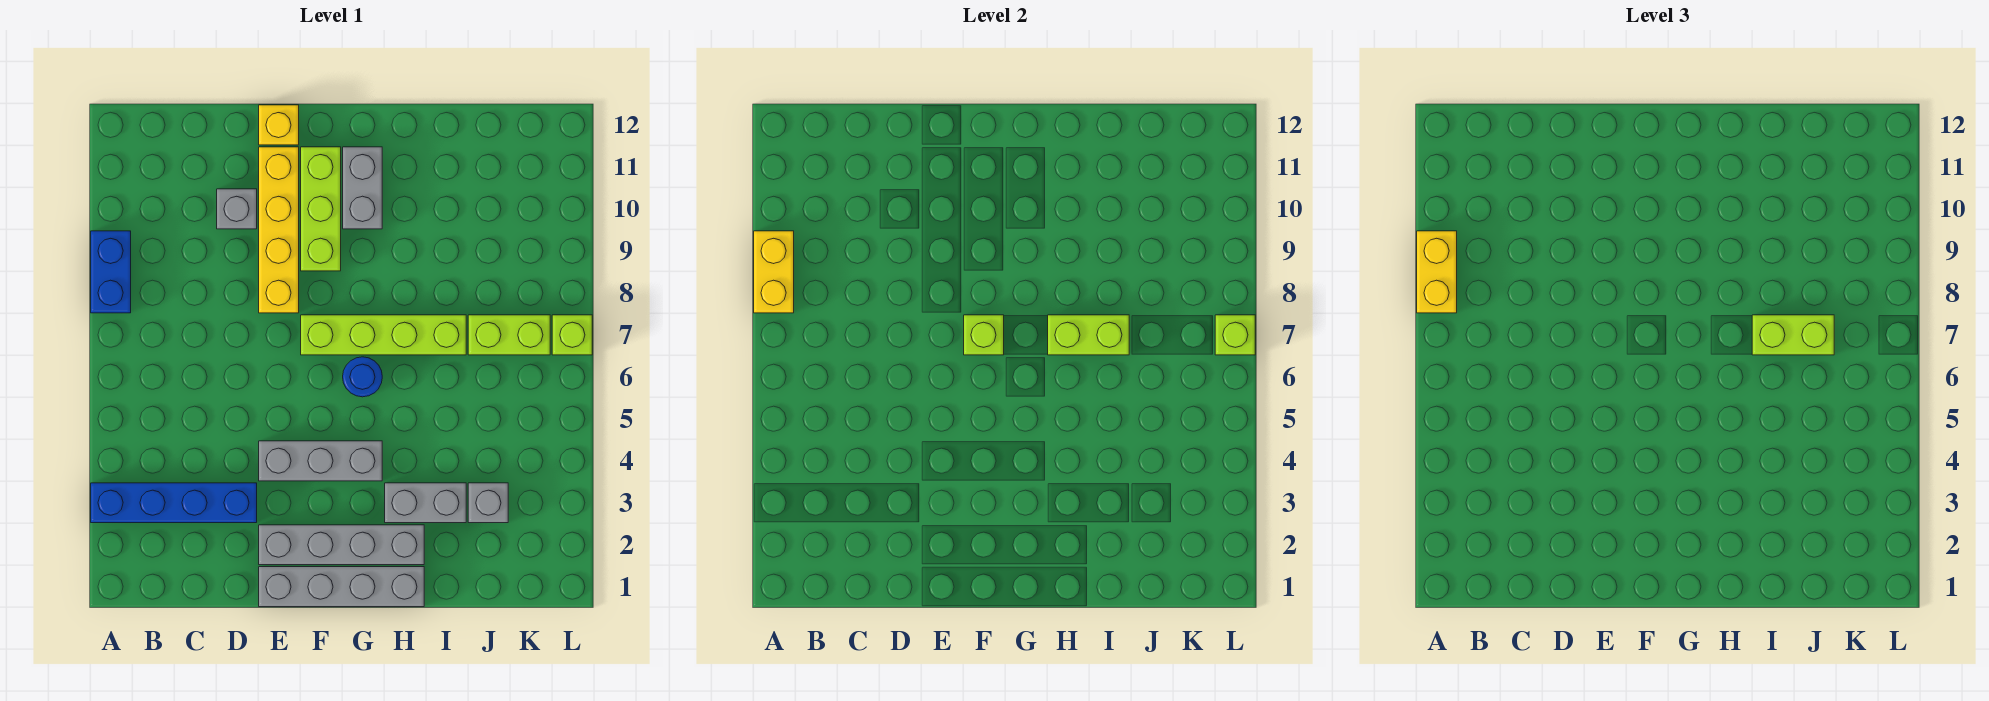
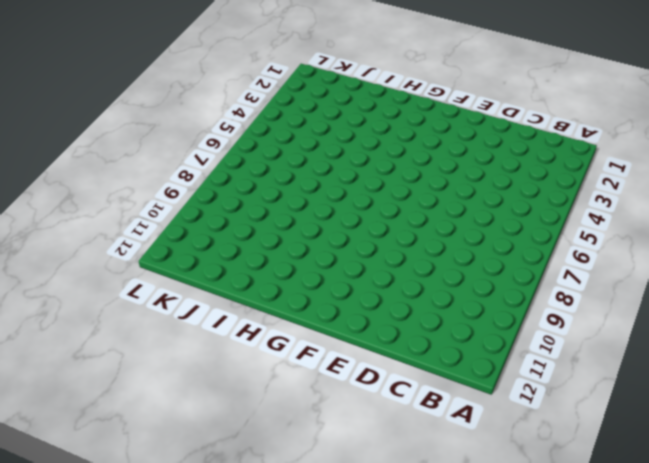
none -> blue brick A3:D3 level 1
none -> blue brick A8:A9 level 1
none -> grey brick D10 level 1

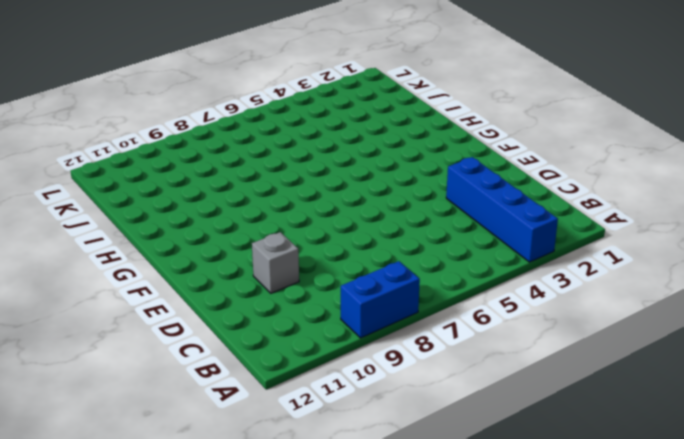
none -> grey brick E1:H1 level 1
none -> grey brick E2:H2 level 1
none -> grey brick E4:G4 level 1

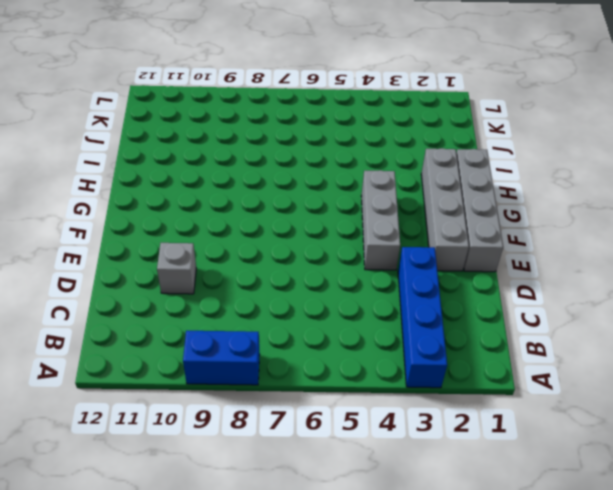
none -> yellow brick E8:E11 level 1
none -> yellow brick E12 level 1
none -> lime brick F7:I7 level 1

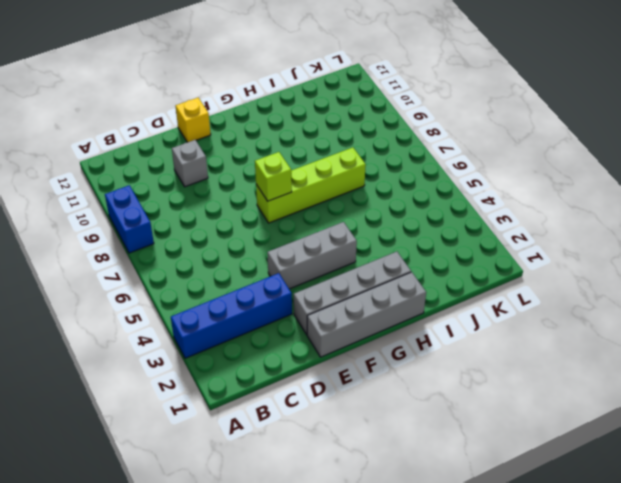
none -> yellow brick E8:E11 level 1
none -> lime brick F9:F11 level 1
none -> blue round brick G6 level 1

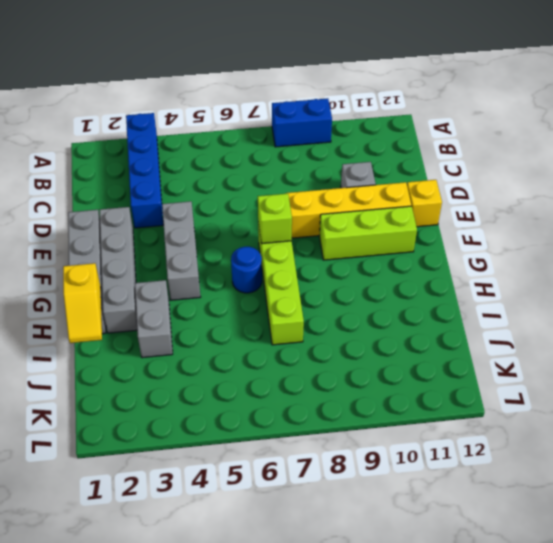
yellow slope H1:I1 level 2 top H -> none
none -> grey brick G10:G11 level 1
none -> grey brick J3 level 1
none -> lime brick J7:K7 level 1

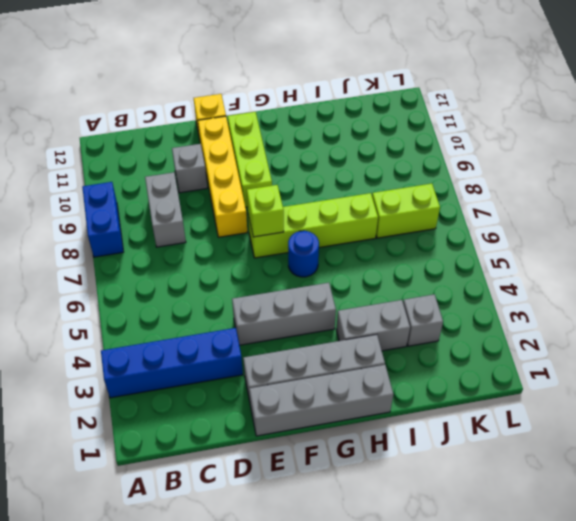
grey brick C8:C9 level 1 -> grey brick G10:G11 level 1
none -> lime brick L7 level 1
none -> yellow brick A8:A9 level 2
none -> lime brick H7:I7 level 2

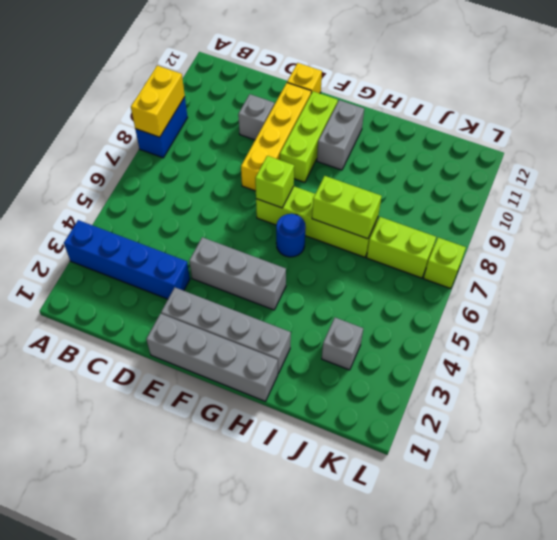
none -> grey brick H3:I3 level 1
none -> lime brick L7 level 2
none -> yellow brick A8:A9 level 3

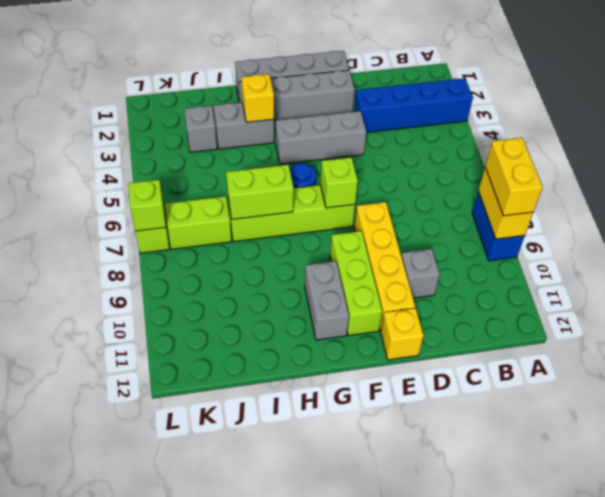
yellow brick H3 level 2 -> none
none -> lime brick I7:J7 level 3

